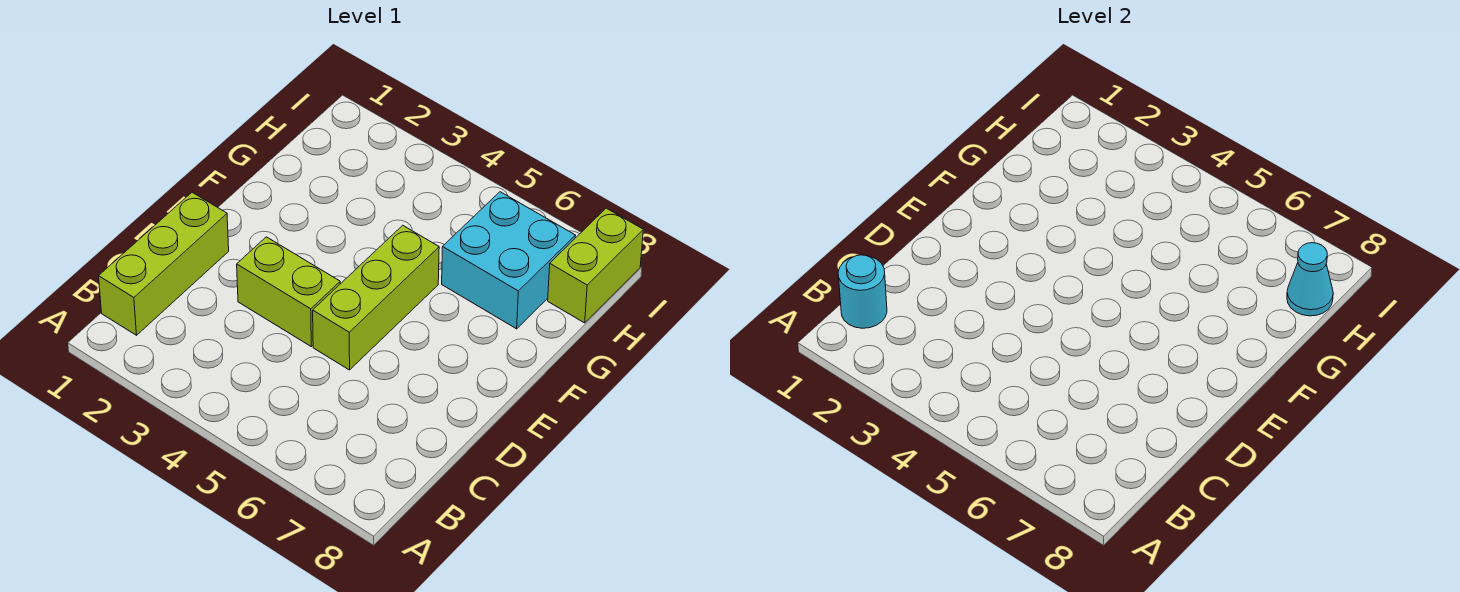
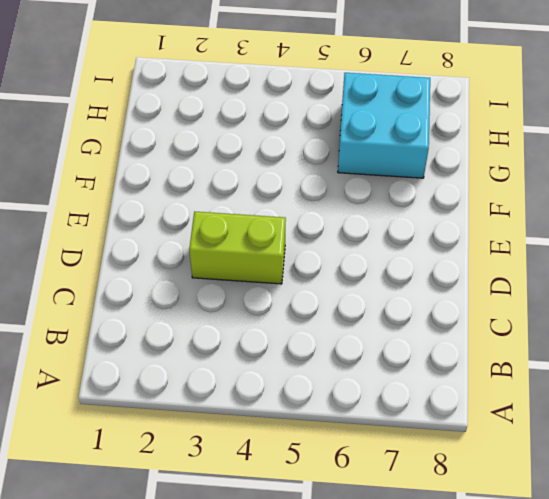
none -> lime brick B1:D1 level 1
none -> lime brick D5:F5 level 1

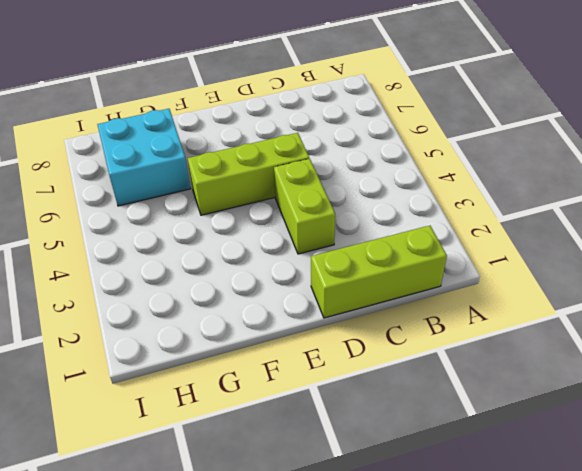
none -> lime brick H8:I8 level 1
none -> cyan round brick B1 level 2

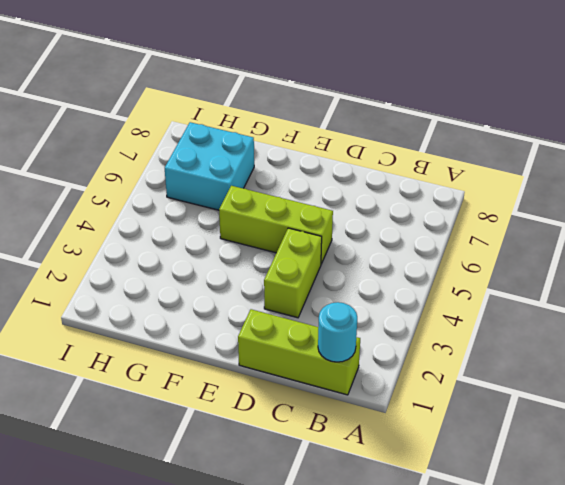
none -> lime brick H8:I8 level 1
none -> cyan cone H8 level 2

